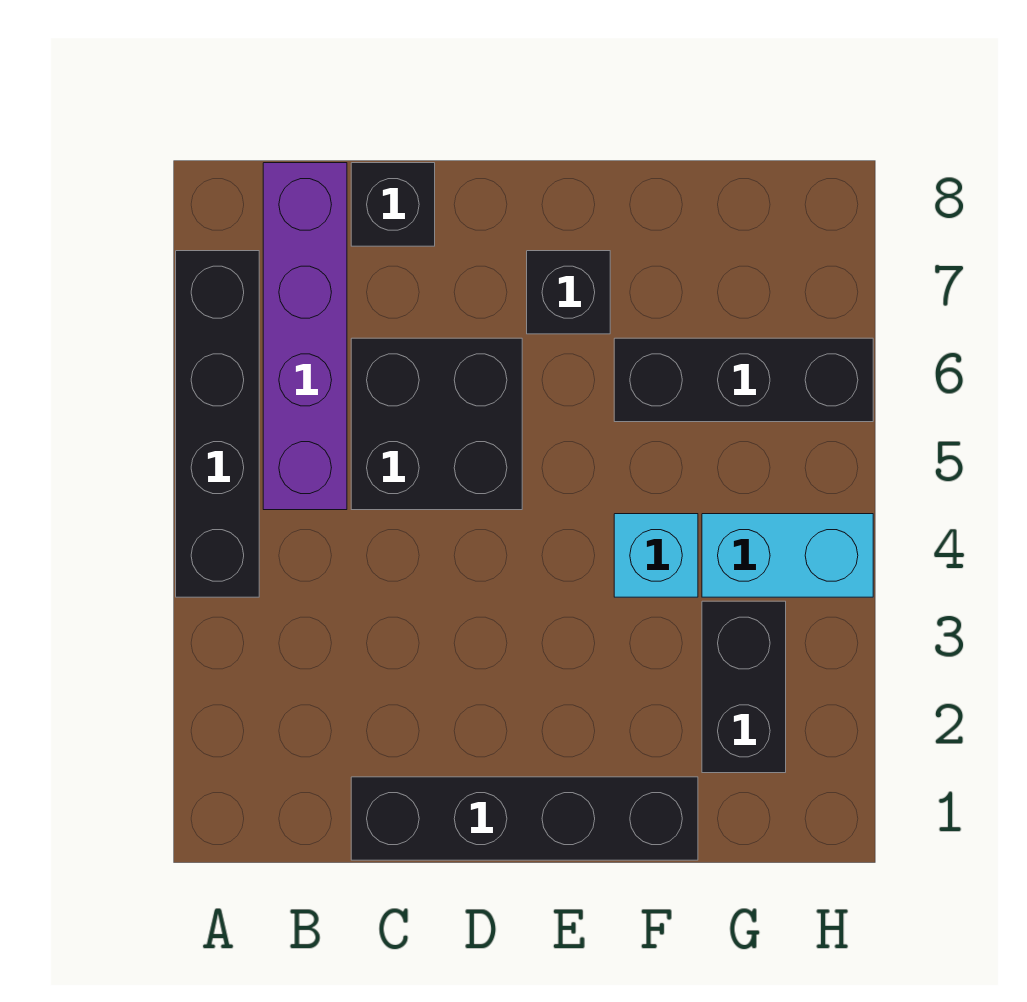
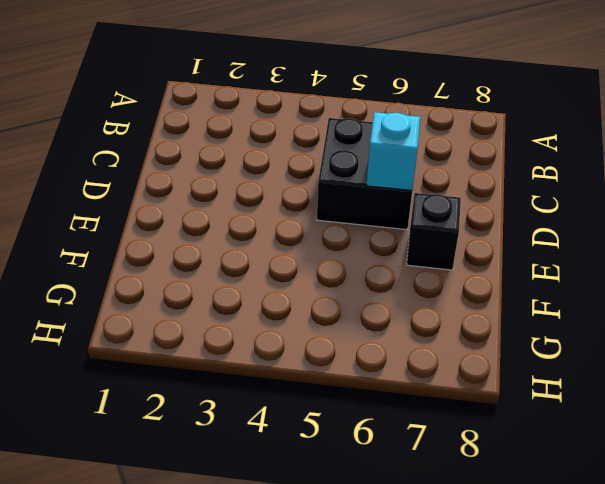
cyan brick D6 level 2 -> cyan brick F4 level 1
none -> black brick A4:A7 level 1
none -> purple brick B5:B8 level 1

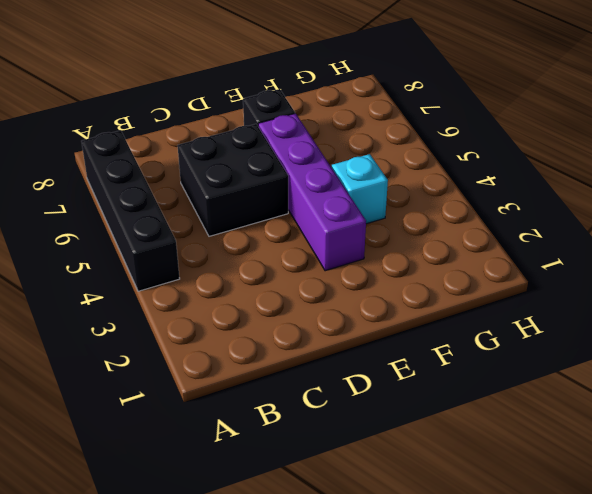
purple brick E3:E6 level 1 -> purple brick B5:B8 level 1
none -> black brick C1:F1 level 1
none -> black brick C8 level 1

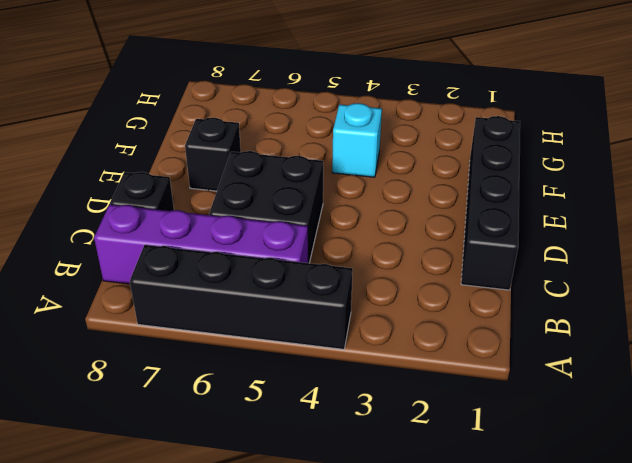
none -> black brick F6:H6 level 1
none -> black brick G2:G3 level 1

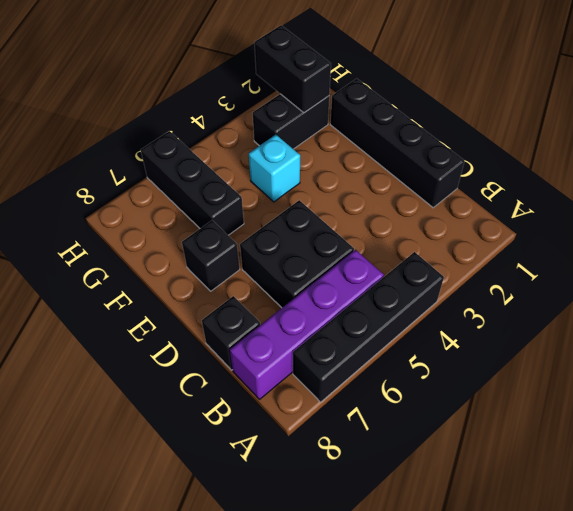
black brick G2:H2 level 2 -> none
none -> cyan brick G4:H4 level 1

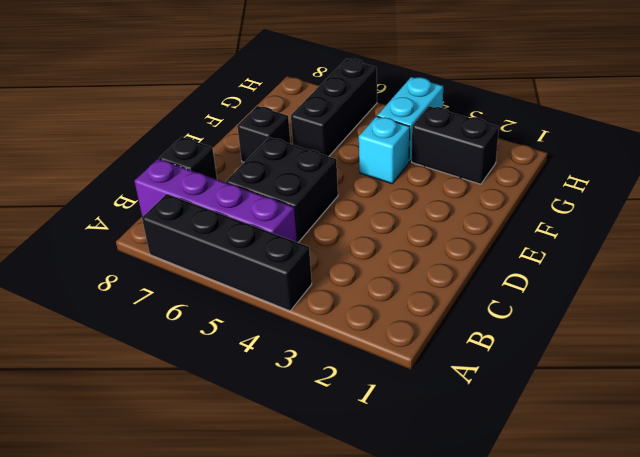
none -> black brick C1:F1 level 1

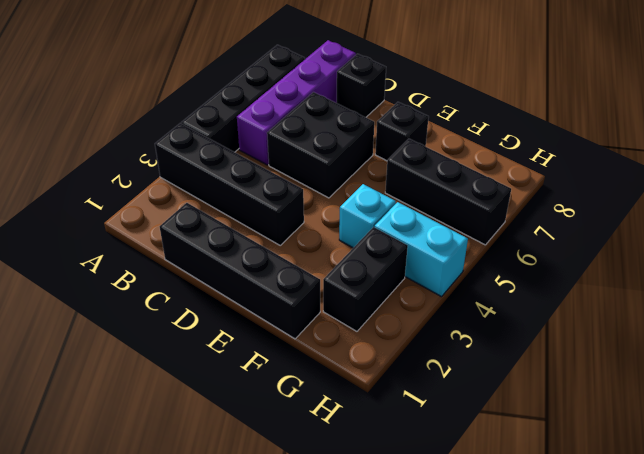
black brick A3:D3 level 1 -> none

